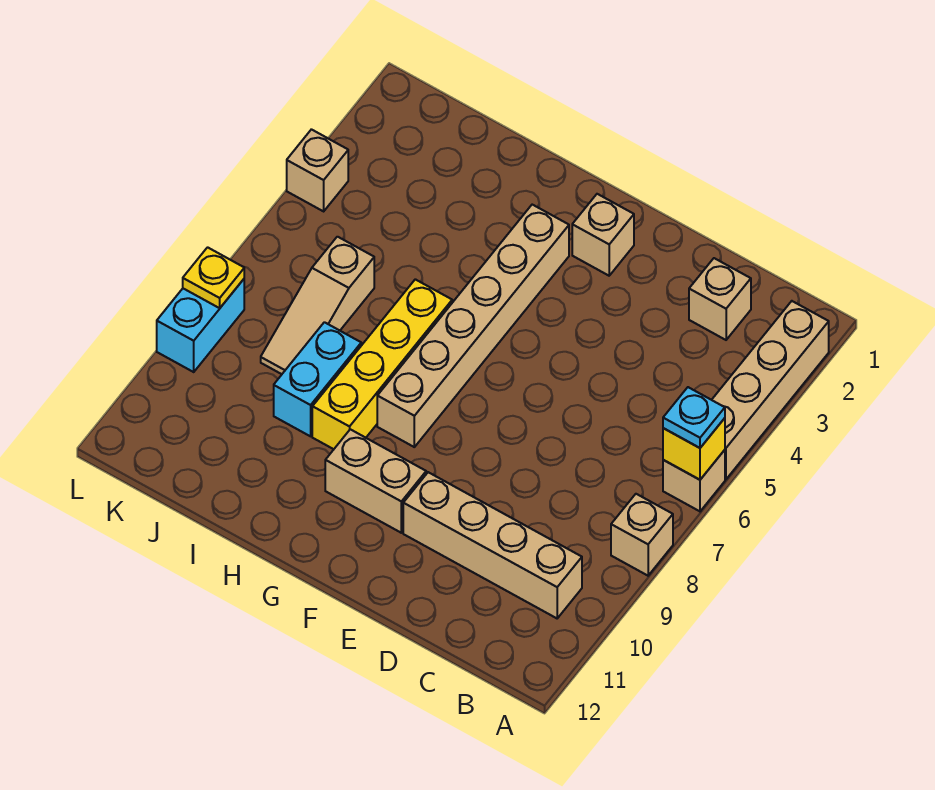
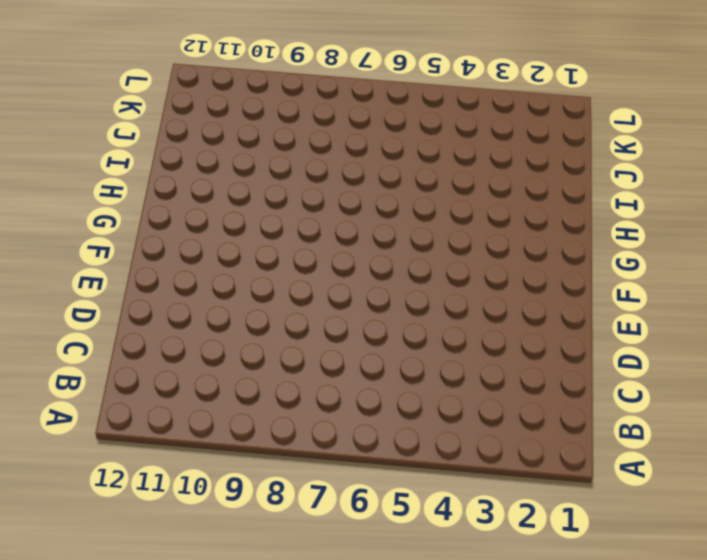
none -> tan brick A2:A5 level 1
none -> tan brick A6 level 1
none -> tan brick A8 level 1

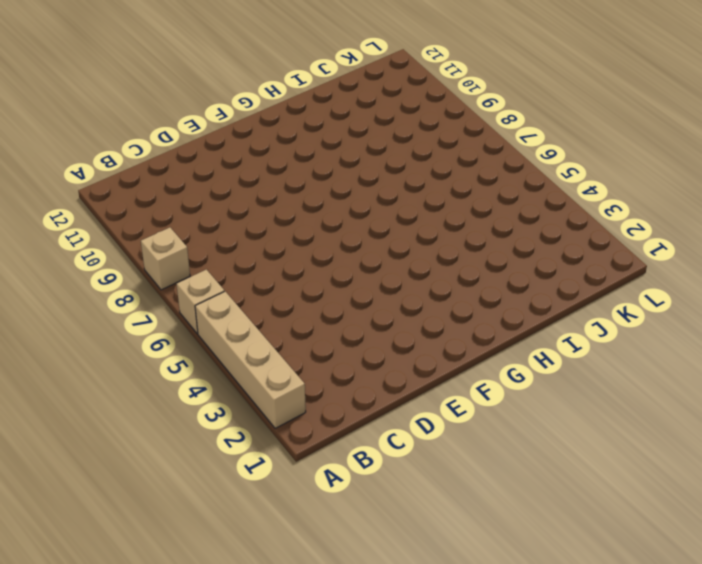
none -> tan brick B10:E10 level 1
none -> tan brick C2 level 1
none -> tan brick F2 level 1

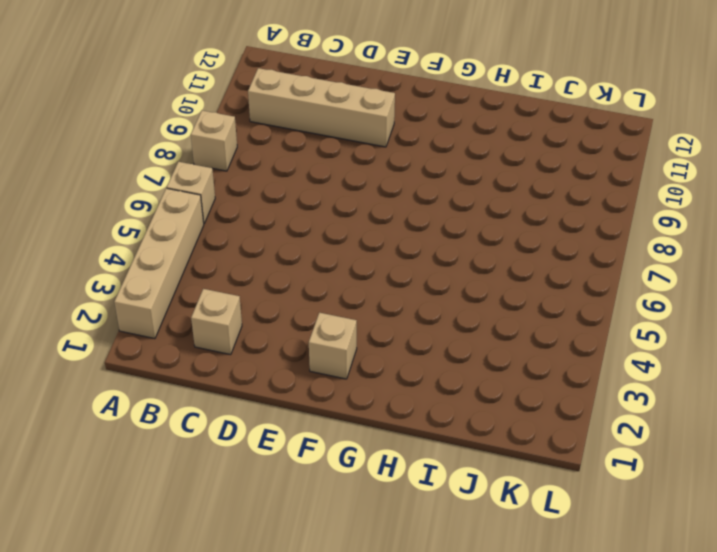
none -> tan brick F10:G10 level 1
none -> tan brick G3:G8 level 1
none -> yellow brick H6:H9 level 1

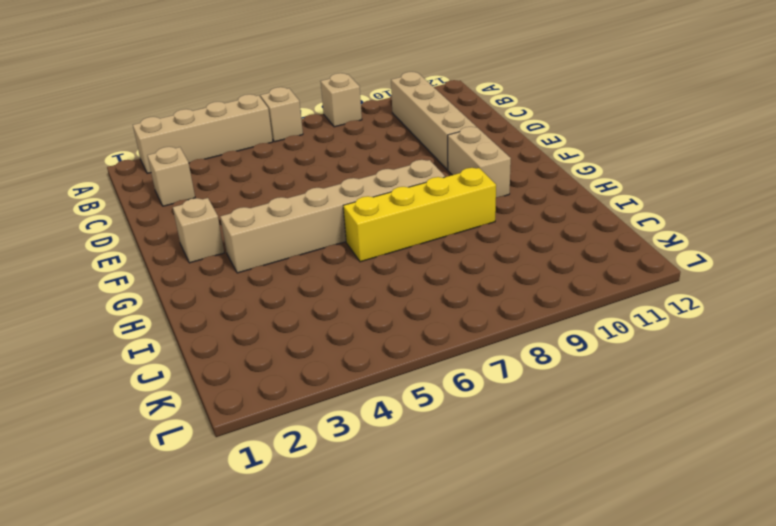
none -> cyan brick I8:I9 level 1
none -> tan slope J6:J8 level 1 top 6
none -> tan brick L4 level 1

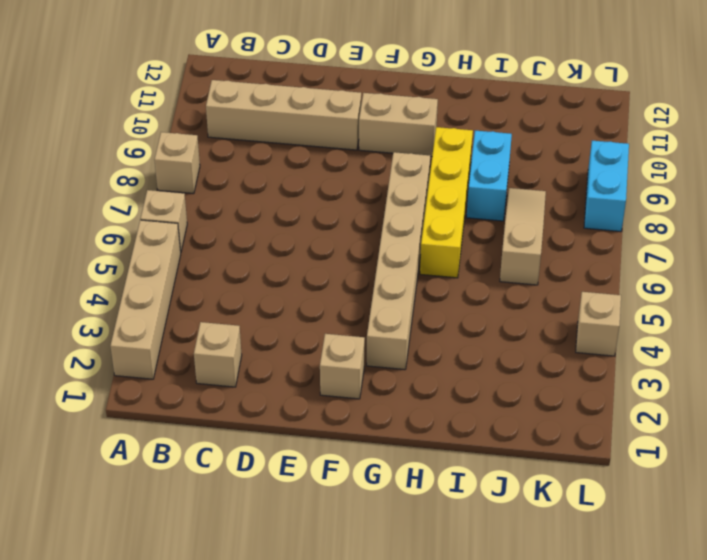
none -> yellow brick A6 level 2
none -> yellow plate L8 level 2
none -> cyan plate A6 level 3

